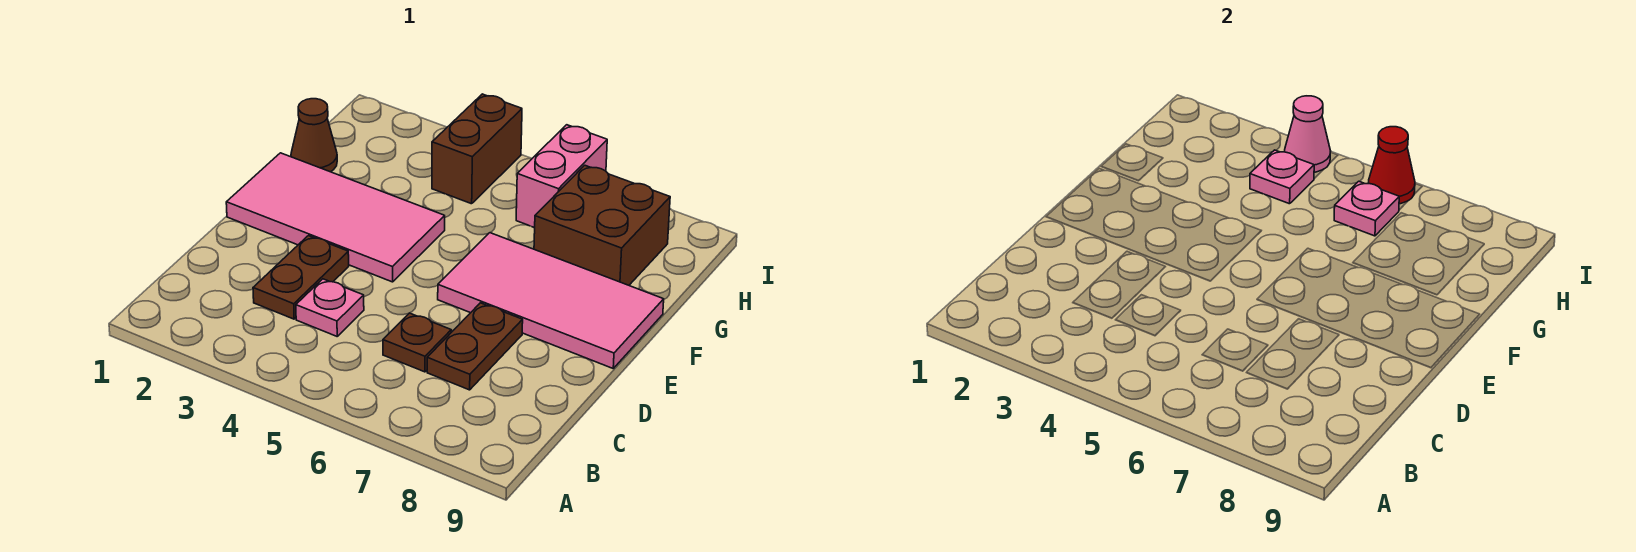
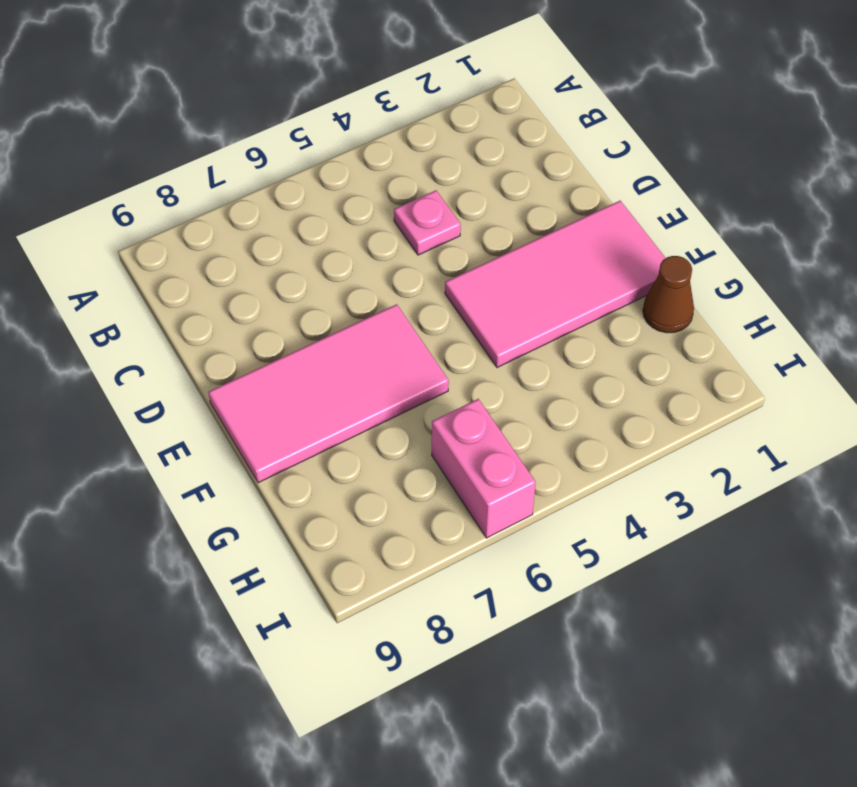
none -> brown plate C3:D3 level 1
none -> brown plate C6 level 1
none -> brown plate C7:D7 level 1

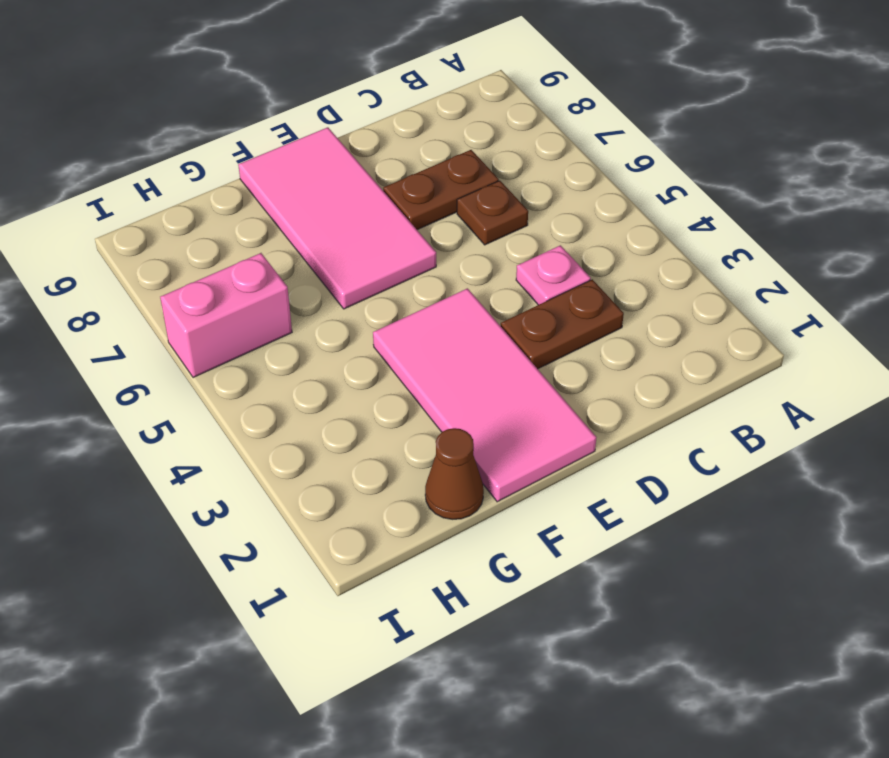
none -> brown brick G7:H8 level 1
none -> brown brick H4:I4 level 1
none -> pink plate H4 level 2

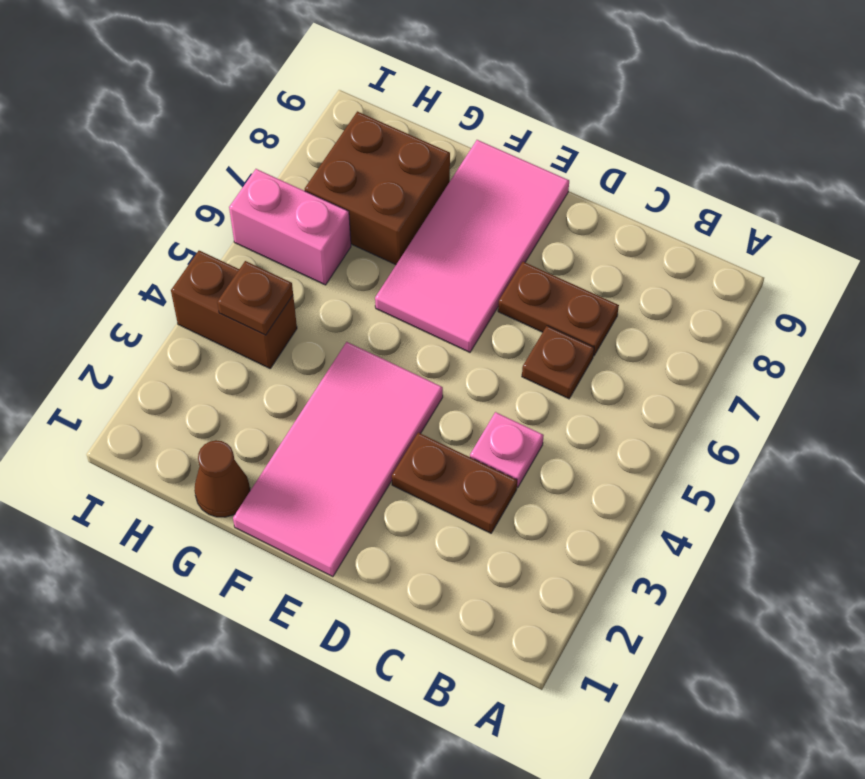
brown plate H4 level 2 -> pink plate H4 level 2
none -> pink plate H6 level 2
none -> pink cone I4 level 2
none -> red cone I6 level 2

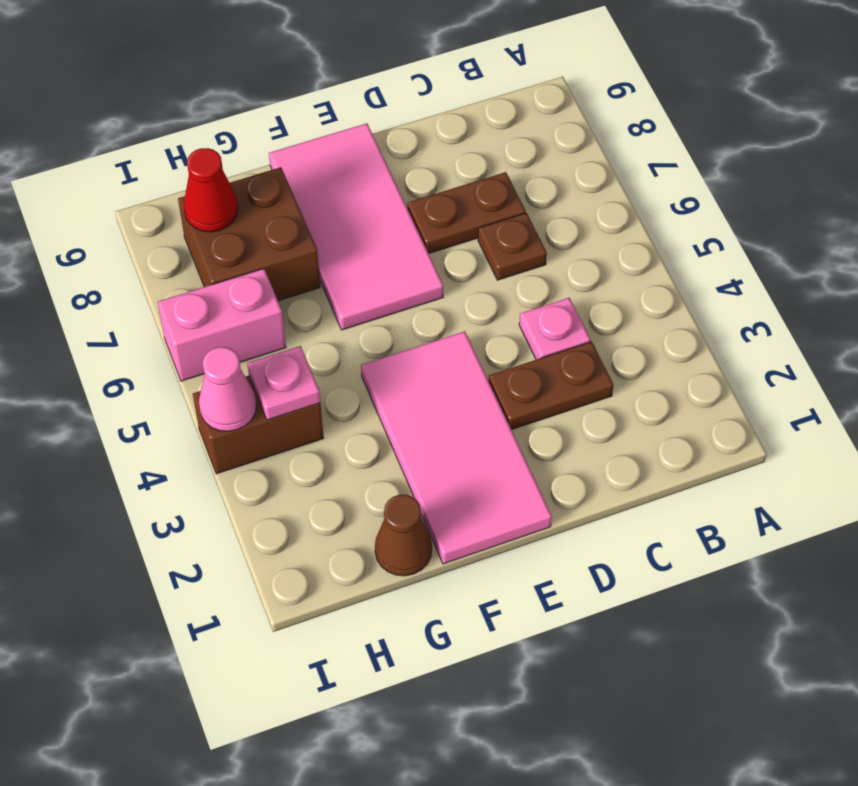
red cone H8 level 2 -> red cone I6 level 2
none -> pink plate H6 level 2

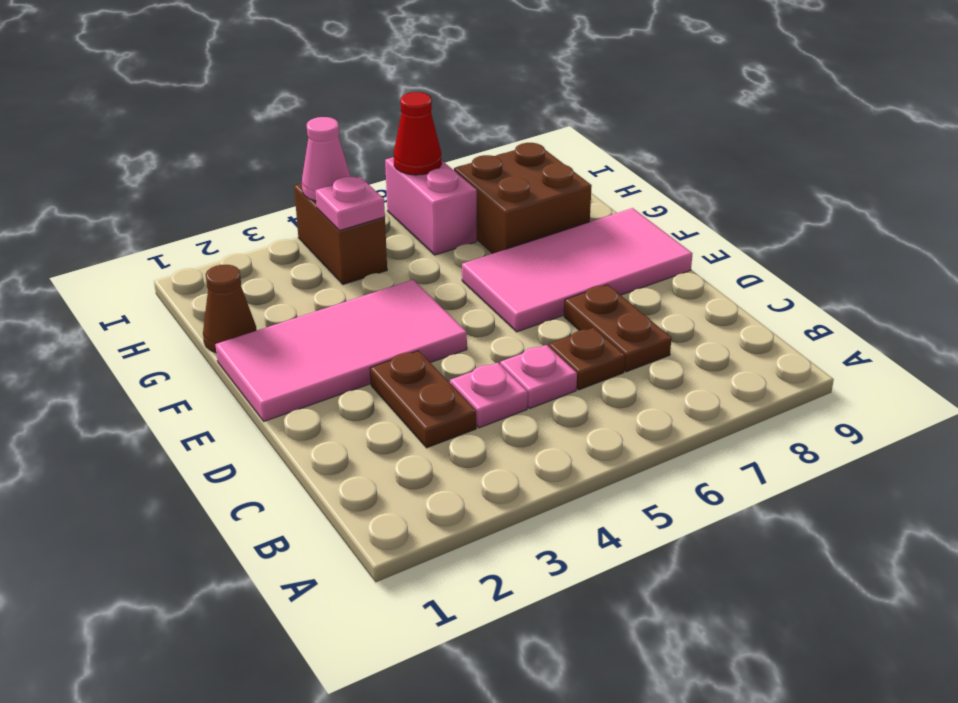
pink plate C5 level 1 -> pink plate H6 level 2

